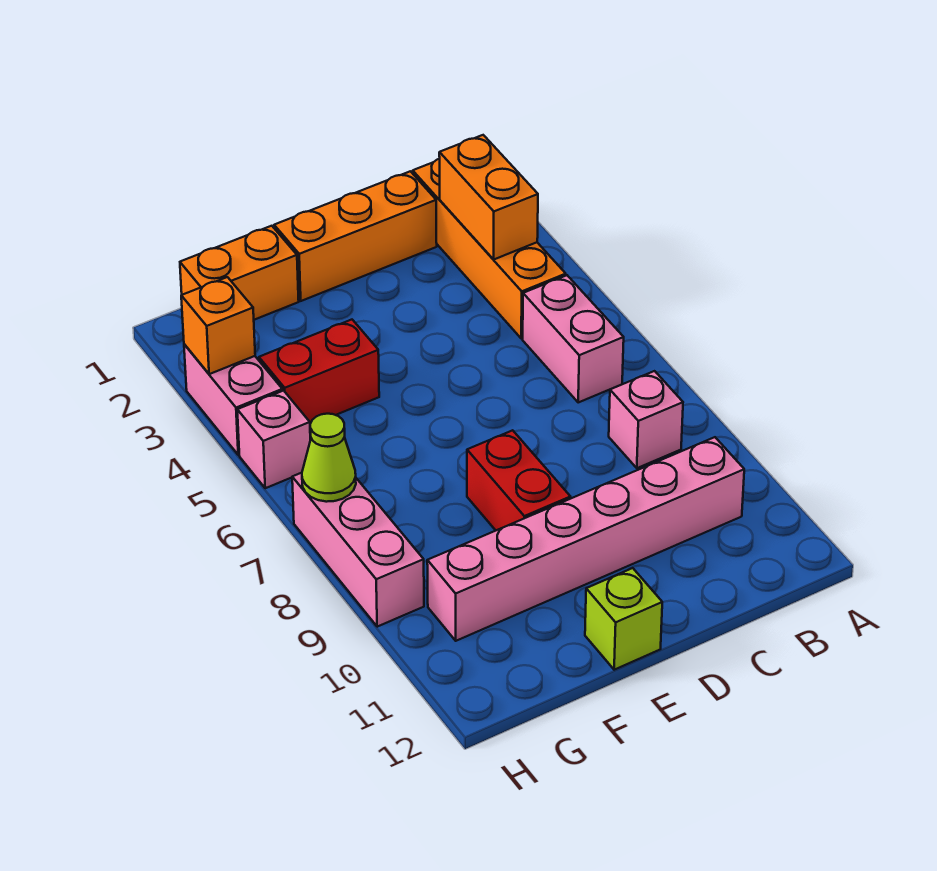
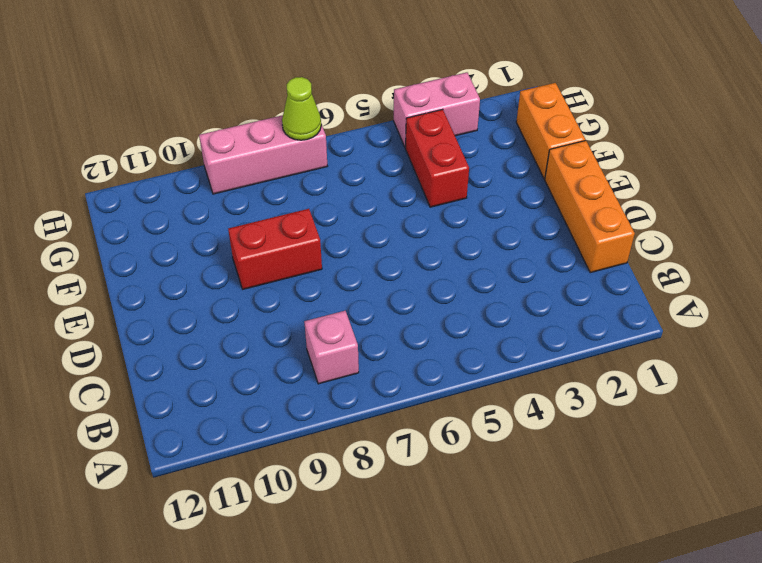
none -> orange brick B1:B4 level 1
none -> pink brick B5:B6 level 1
none -> pink brick B10:G10 level 1

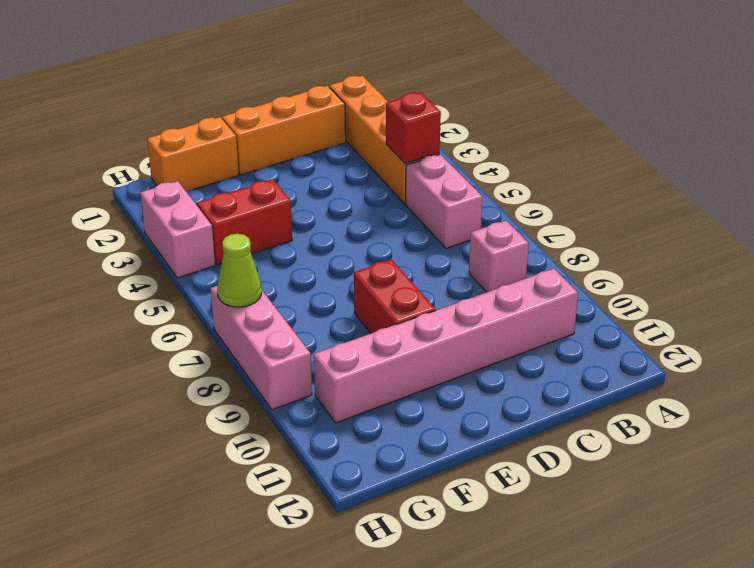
red brick B4 level 2 -> none
none -> lime brick E12 level 1
none -> pink brick H5 level 1
none -> orange brick B2:B3 level 2

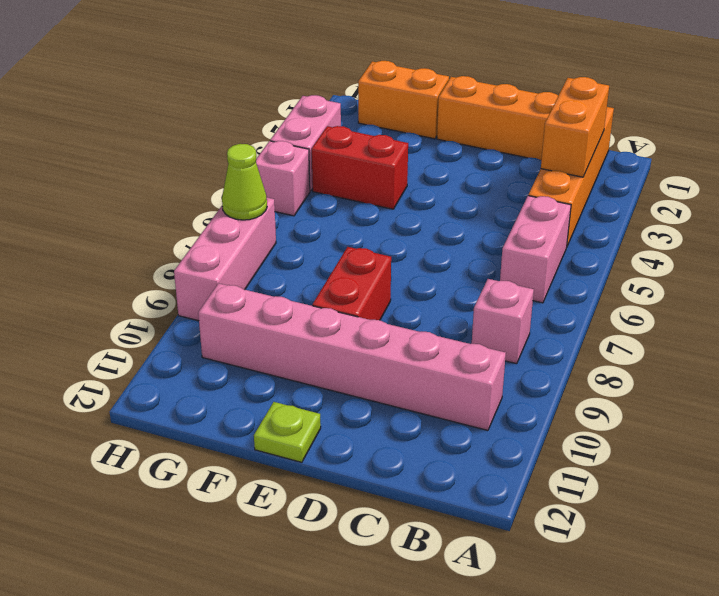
lime plate E12 level 1 -> lime brick E12 level 1
none -> orange brick H3 level 2

